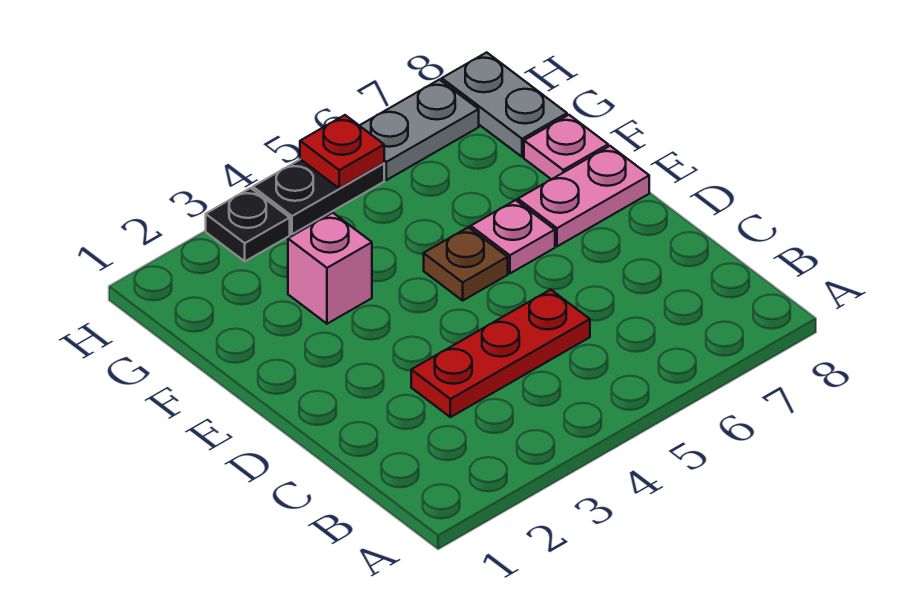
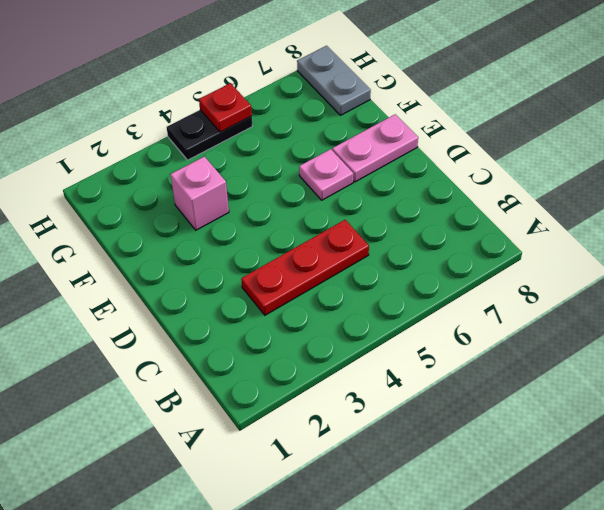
none -> brown plate E5 level 1
none -> pink plate F8 level 1

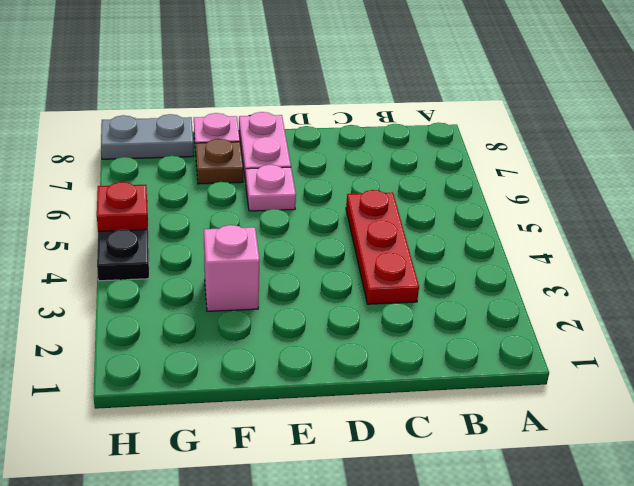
brown plate F7 level 1 -> brown plate E5 level 1
none -> black plate H3 level 1
none -> grey plate H6:H7 level 1

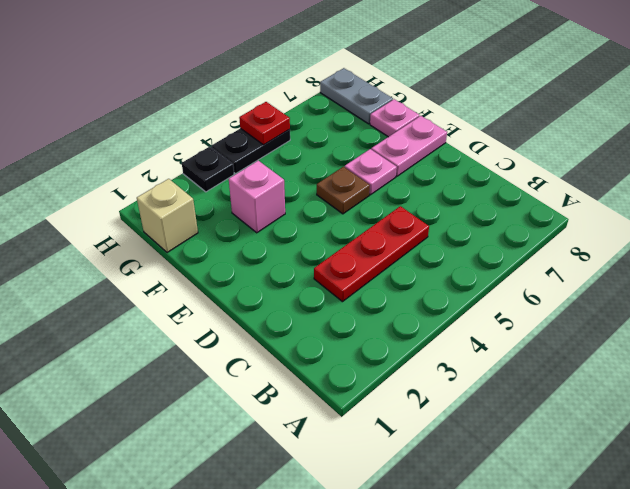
tan brick G1 level 1 -> none
none -> grey plate H6:H7 level 1

